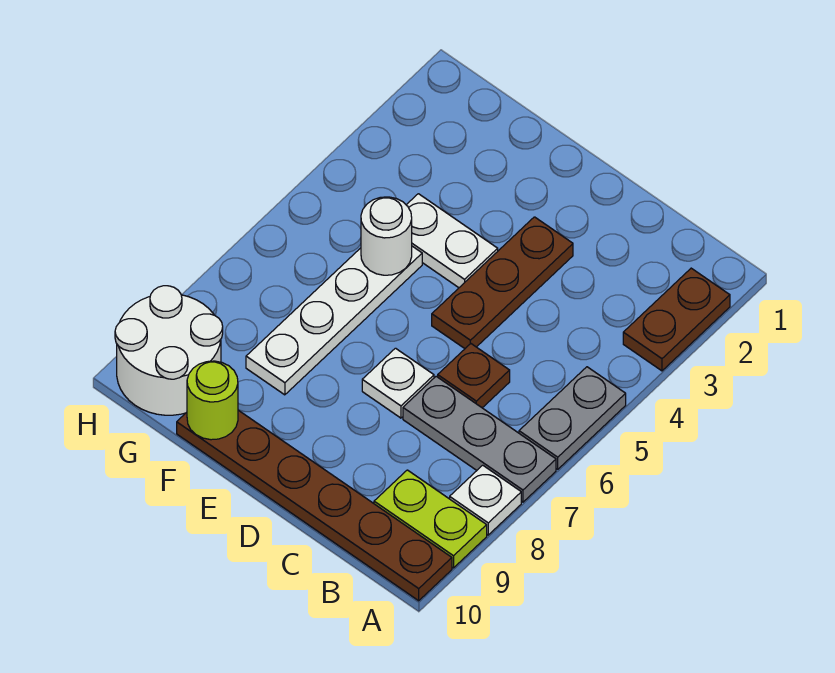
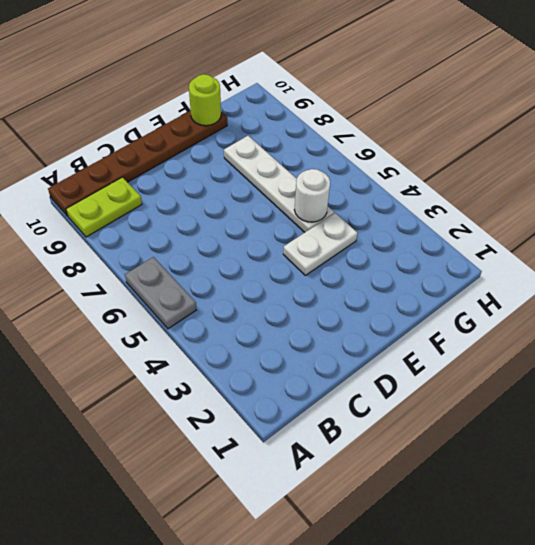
none -> brown plate A2:A3 level 1
none -> grey plate A7:C7 level 1
none -> white plate A8 level 1

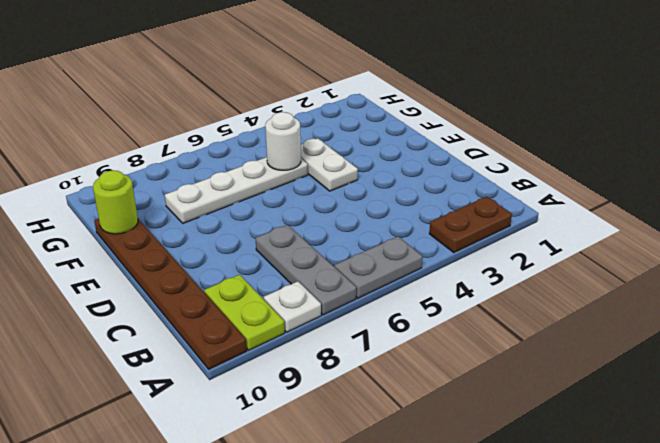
none -> brown plate C6 level 1
none -> brown plate D3:D5 level 1
none -> white plate D7 level 1

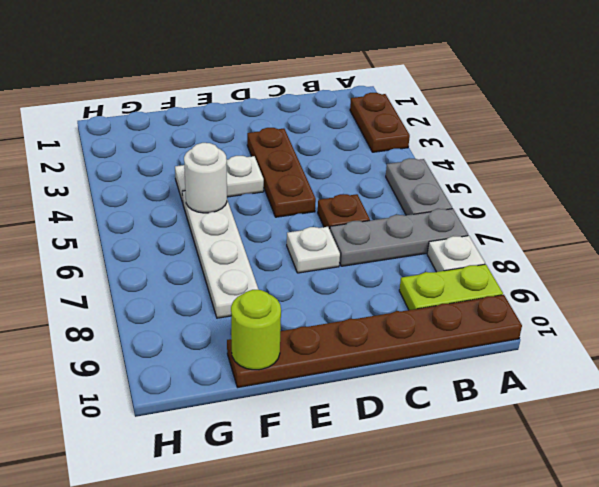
none -> white round brick G9:H10 level 1

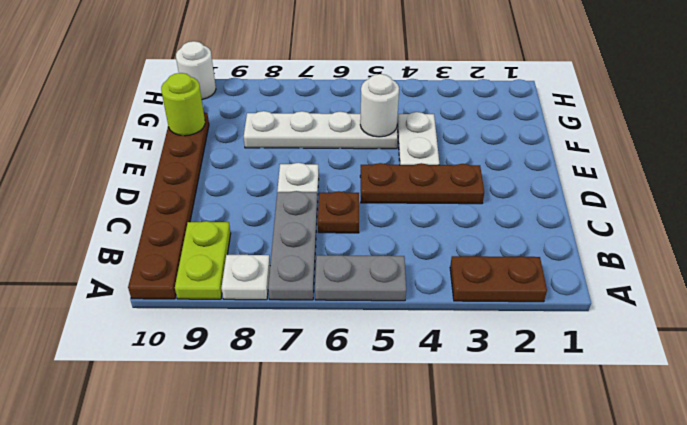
white round brick H10 level 1 -> white round brick G9:H10 level 1

